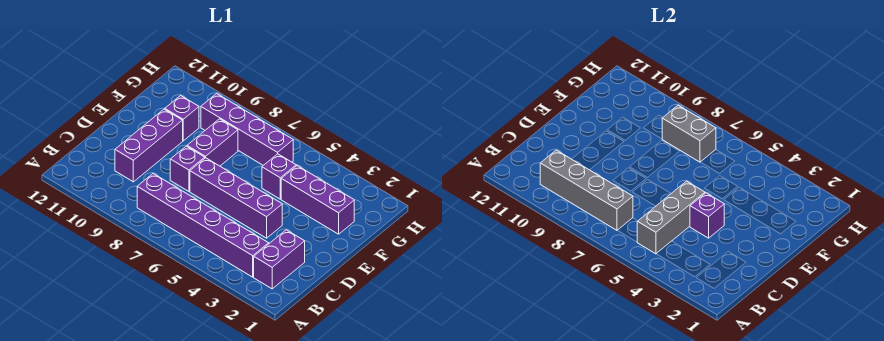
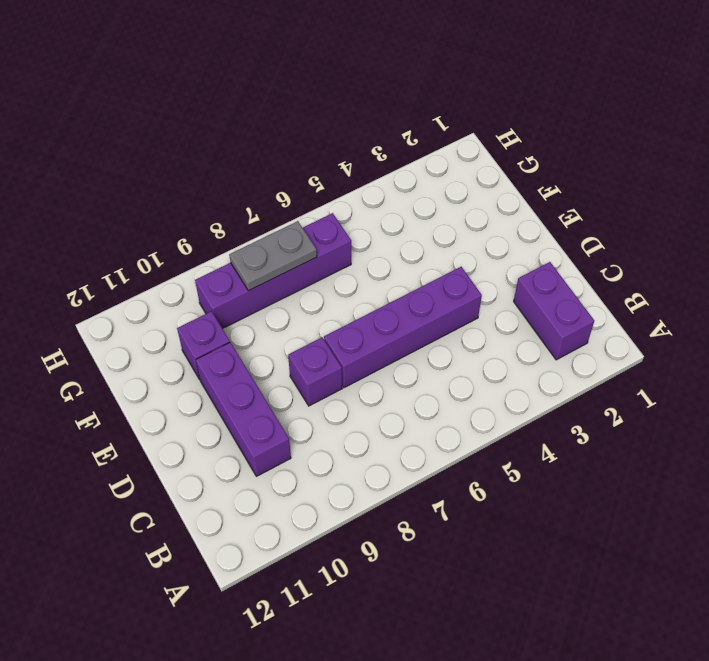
grey plate G7:G8 level 2 -> grey brick G7:G8 level 2
none -> purple brick B3:B8 level 1
none -> purple brick E8:F8 level 1
none -> purple brick F2:F4 level 1

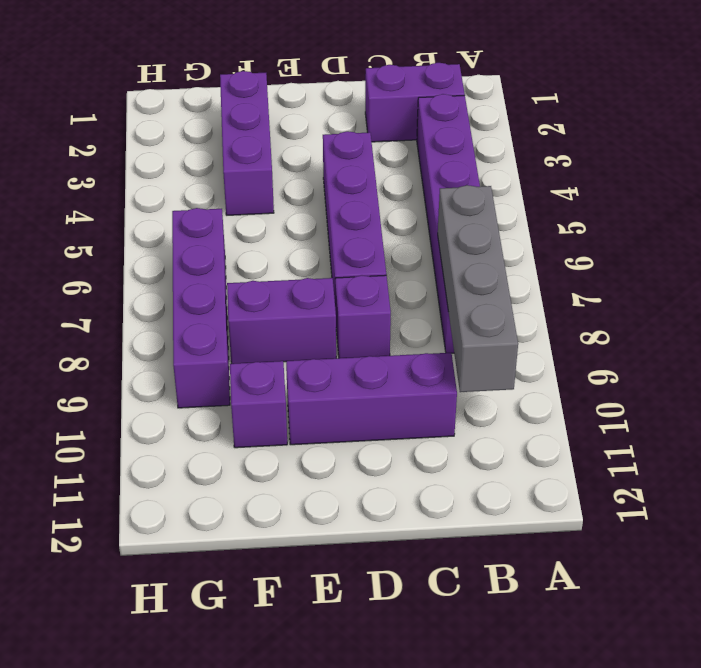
none -> purple brick F5 level 1
none -> grey brick B5:D5 level 2
none -> purple brick D4 level 2

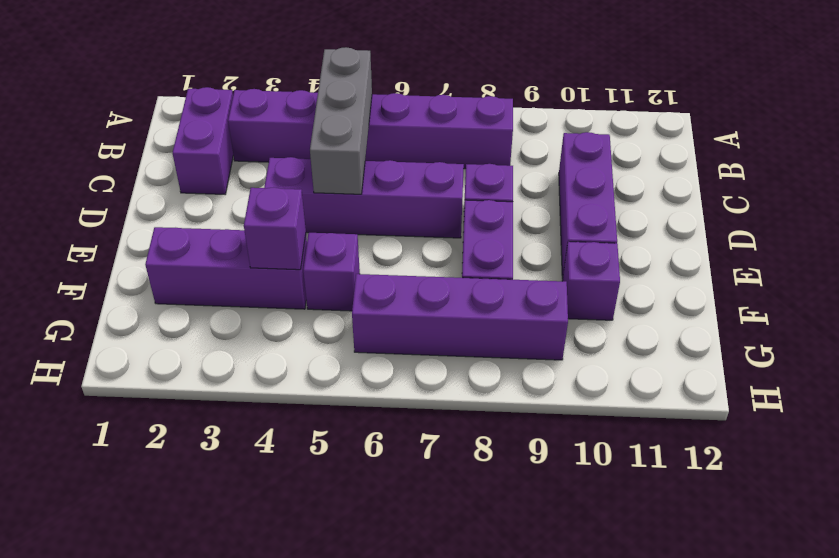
purple brick F4 level 2 -> purple brick D4 level 2
none -> grey brick B7:B10 level 2
none -> grey brick G7:G8 level 2

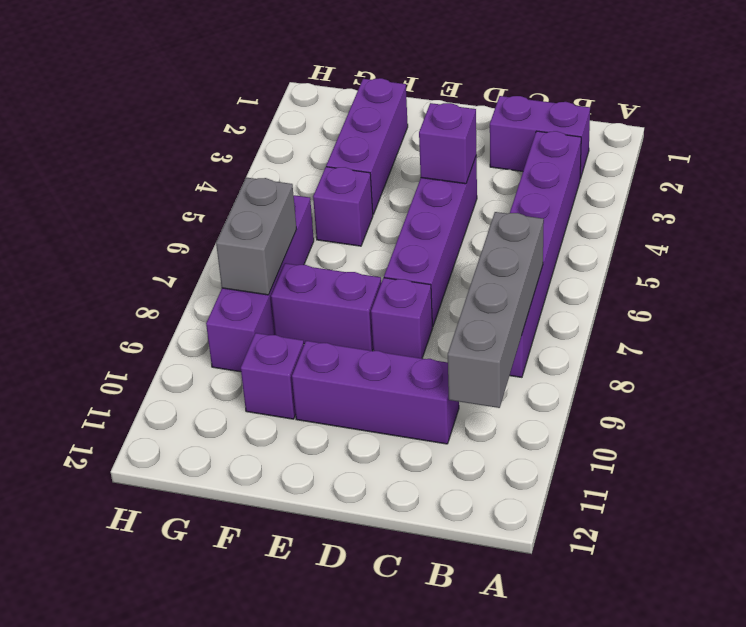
none -> grey brick B5:D5 level 2

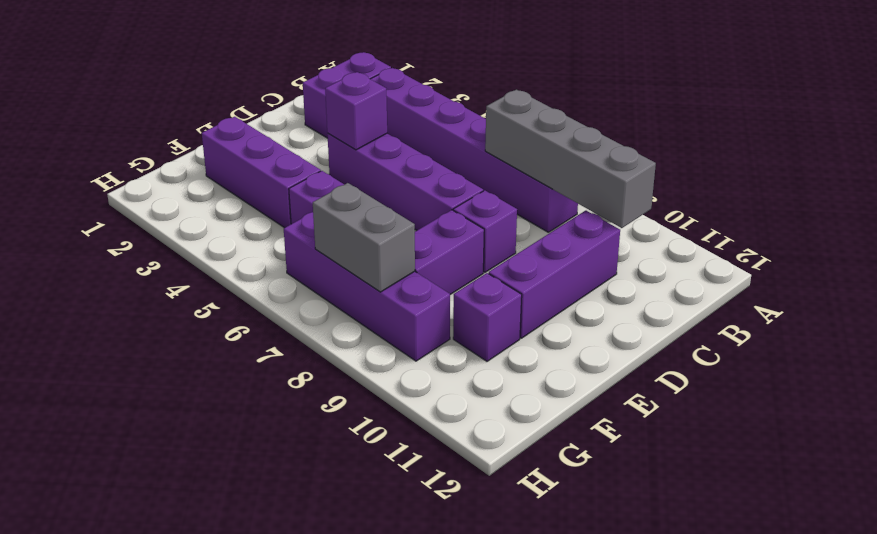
none -> grey brick B5:D5 level 2

